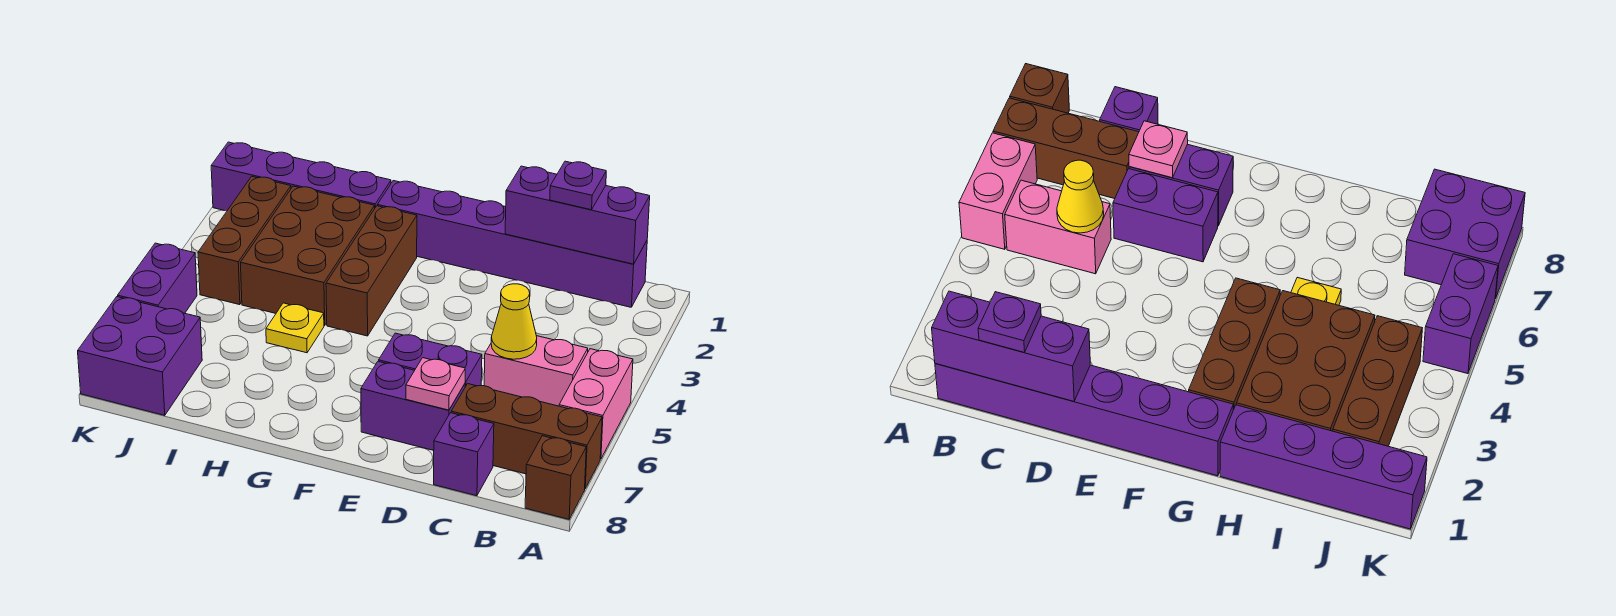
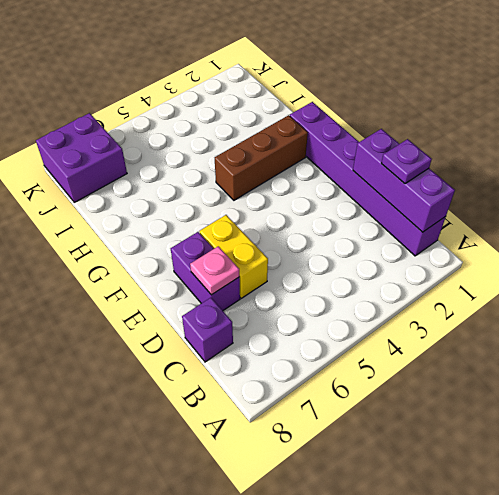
yellow brick D6:E6 level 1 -> purple brick D6:E6 level 1
none -> pink brick A5:A6 level 1
none -> brown brick A7:C7 level 1
none -> brown brick A8 level 1

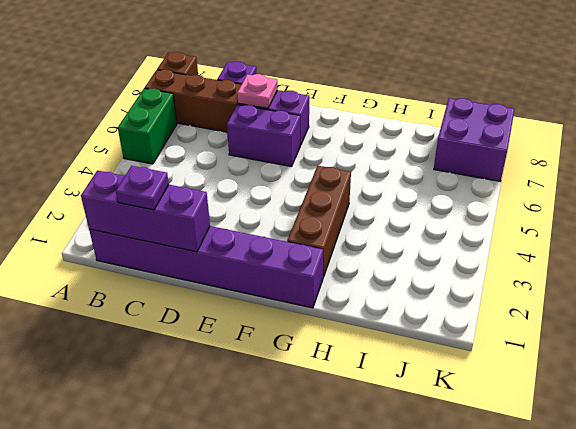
green brick A5:A6 level 1 -> pink brick A5:A6 level 1
none -> pink brick B5:C5 level 1
none -> purple brick H1:K1 level 1
none -> brown brick H2:I4 level 1

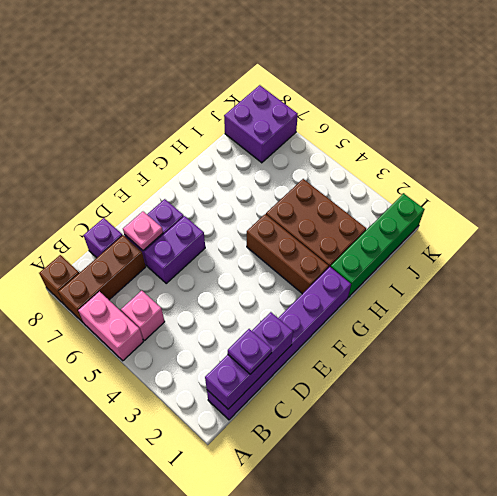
pink brick B5 level 1 -> pink brick B5:C5 level 1
green brick H1:K1 level 1 -> purple brick H1:K1 level 1
none -> yellow plate H5 level 1
none -> brown brick J2:J4 level 1
none -> purple brick K5:K6 level 1

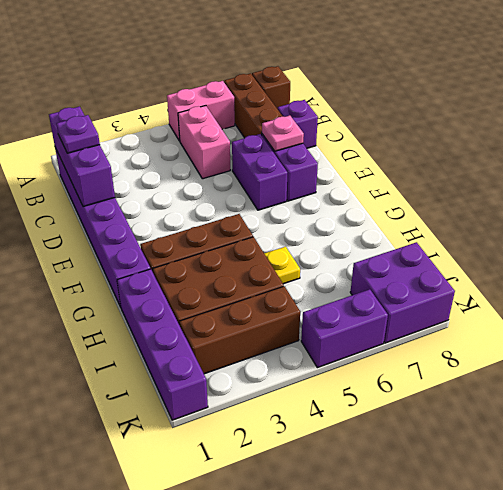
none -> yellow cone C5 level 2

